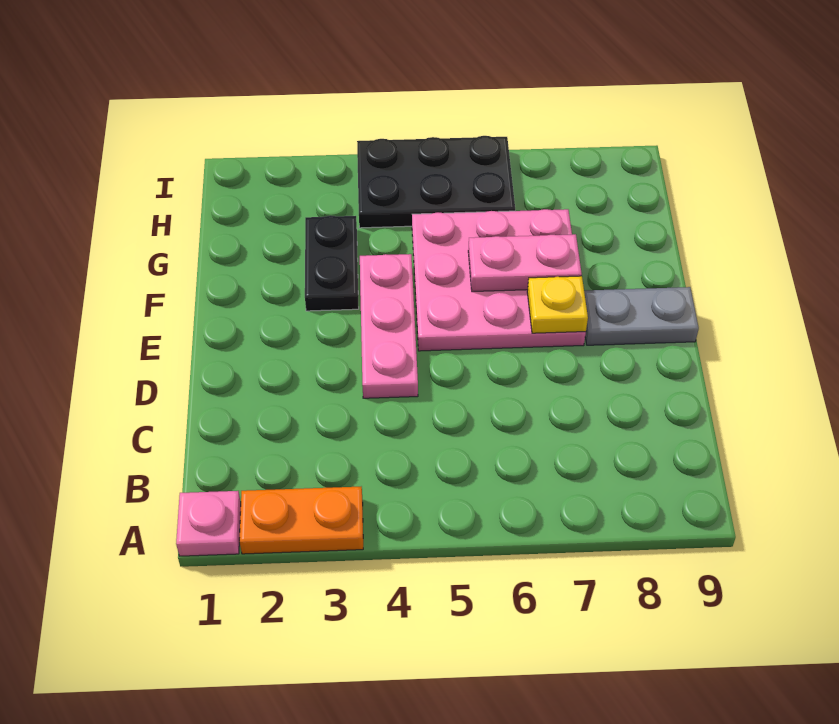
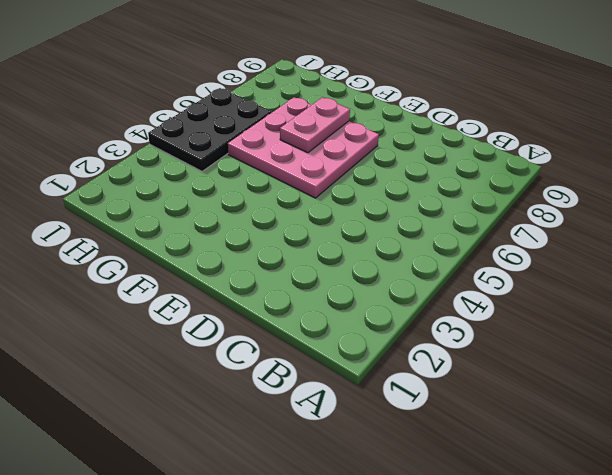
none -> pink plate A1 level 1
none -> orange plate A2:A3 level 1

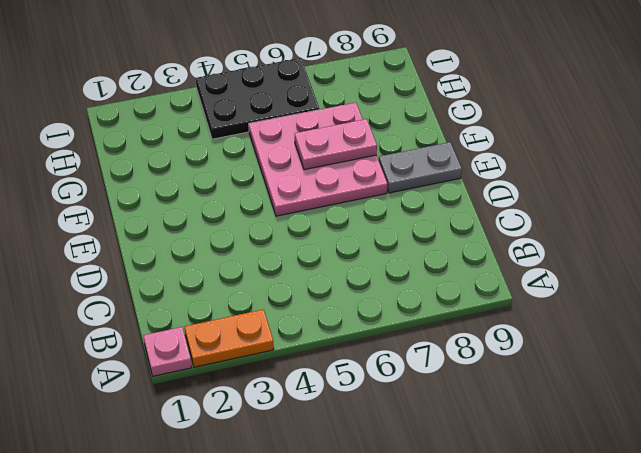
none -> pink plate D4:F4 level 1
none -> black plate F3:G3 level 1

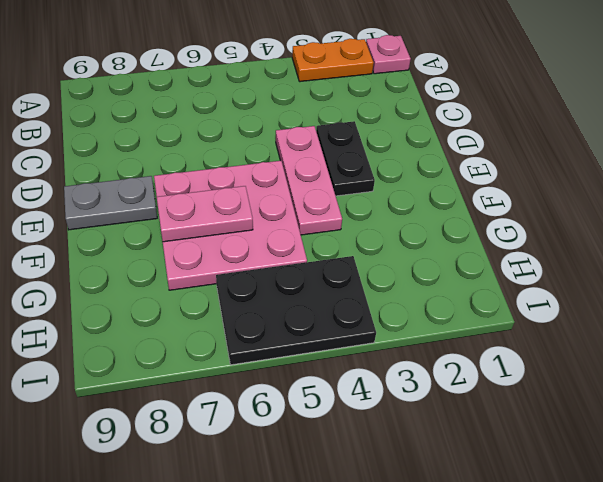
black plate D3:E3 level 1 -> black plate F3:G3 level 1
none -> yellow plate E7 level 2

